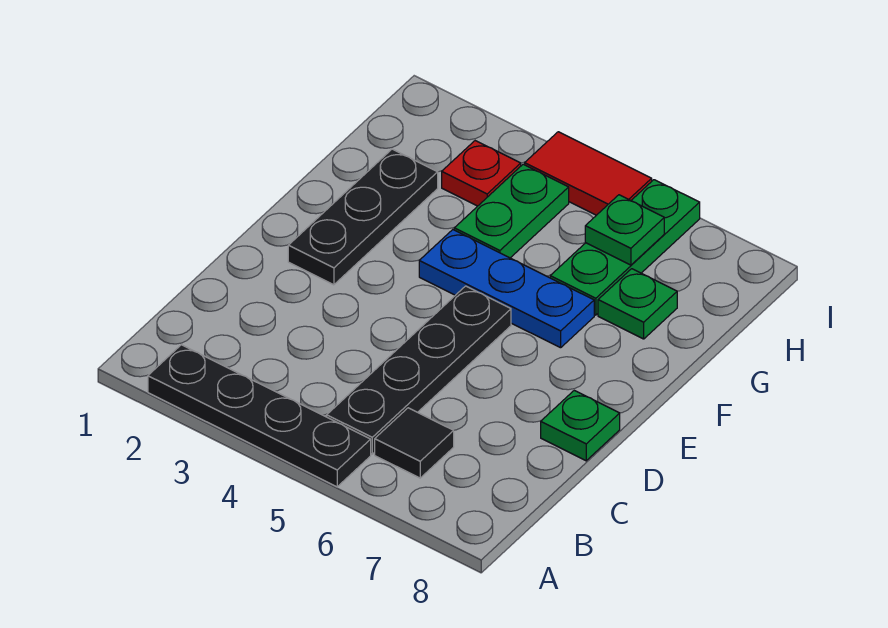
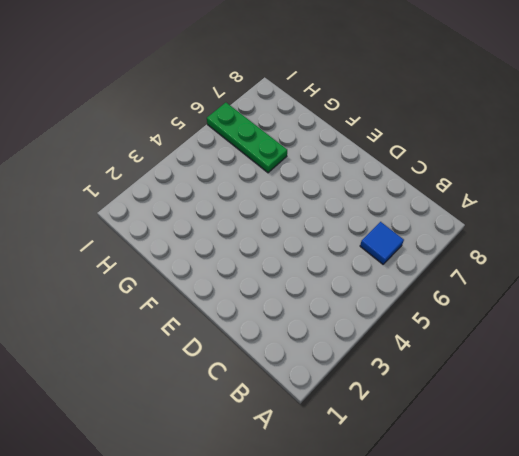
blue tile B6 level 1 -> black tile B6 level 1
none -> black plate A2:A5 level 1
none -> black plate B5:E5 level 1
none -> green plate D8 level 1

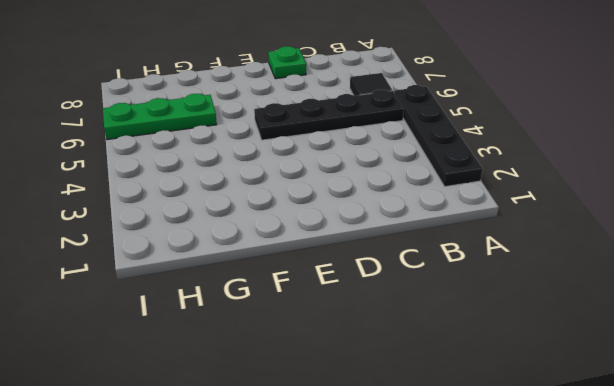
none -> black plate E2:G2 level 1
none -> blue plate F4:F6 level 1
none -> green plate G4:H4 level 1

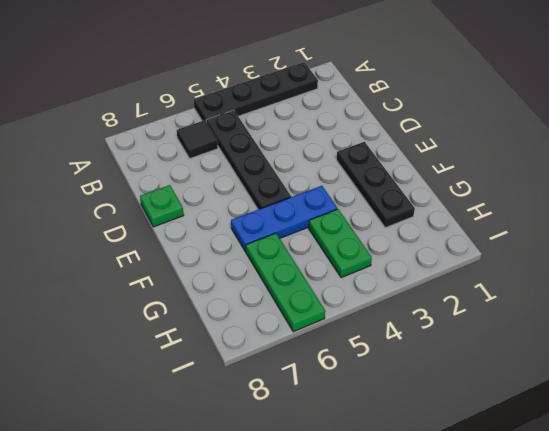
none -> green plate G7 level 1
none -> red plate H3 level 1
none -> red tile I4:I5 level 1

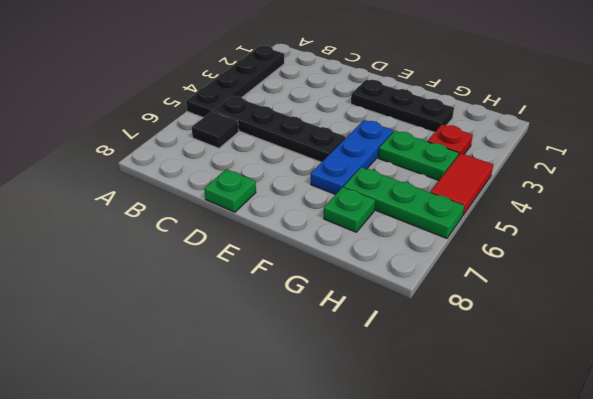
none -> green plate H6 level 2

